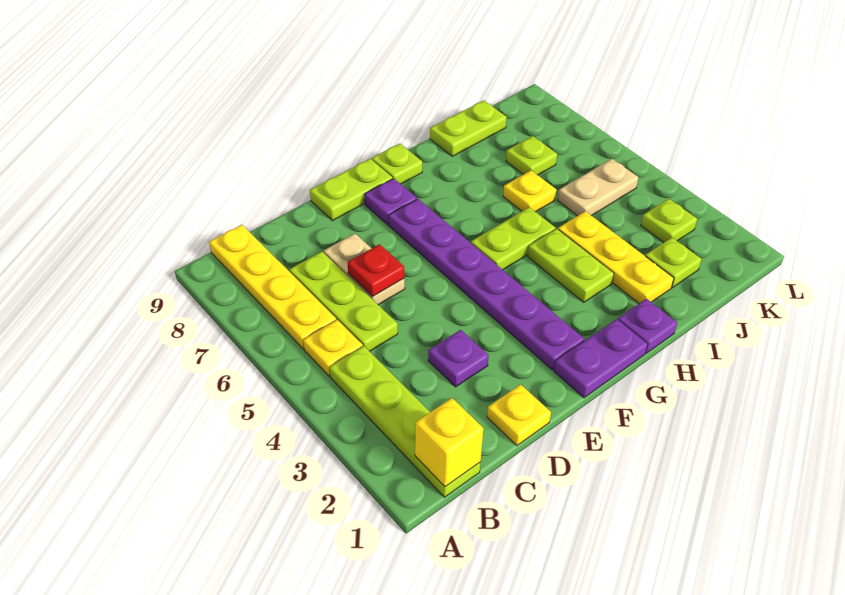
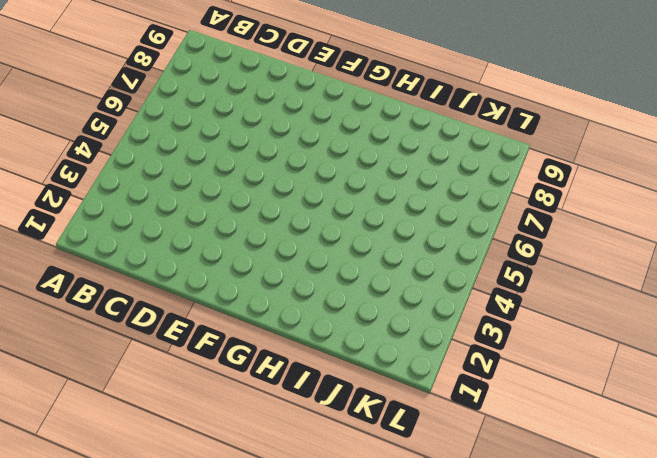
none -> lime plate B1:B4 level 1
none -> yellow plate B5 level 1
none -> yellow plate B6:B9 level 1

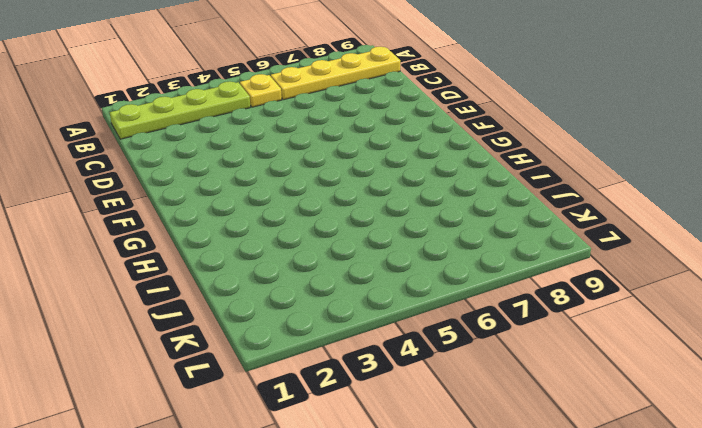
none -> lime plate C5:C7 level 1
none -> yellow plate D1 level 1
none -> purple plate D3 level 1

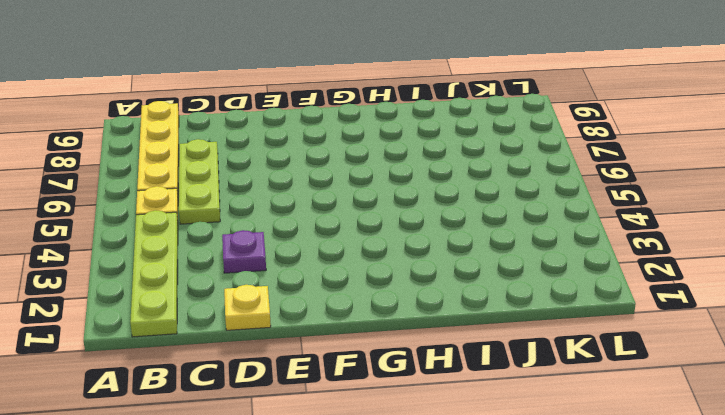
none -> tan plate D6:D7 level 1
none -> lime plate E9:F9 level 1
none -> purple plate F1:G1 level 1

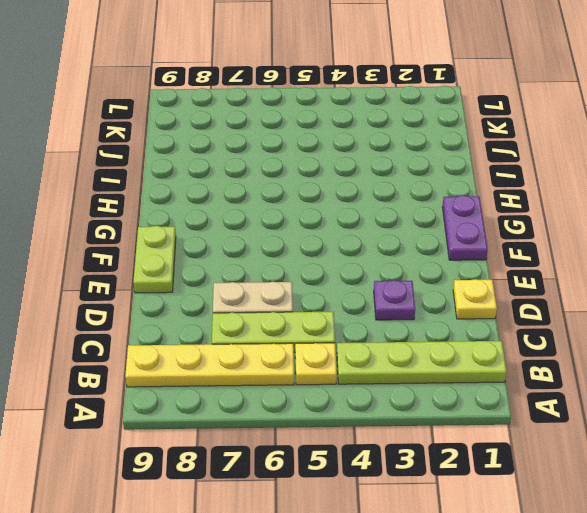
none -> purple plate F2:F7 level 1
none -> purple plate F8 level 1
none -> lime plate G5:H5 level 1

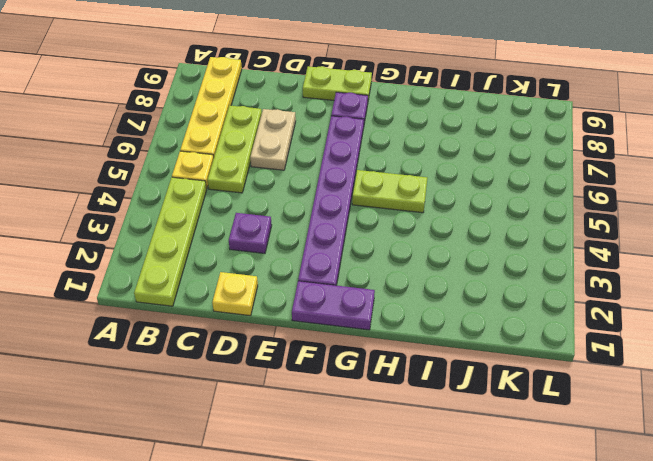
none -> lime plate G9 level 1
none -> purple plate H1 level 1
none -> lime plate H3:H4 level 1

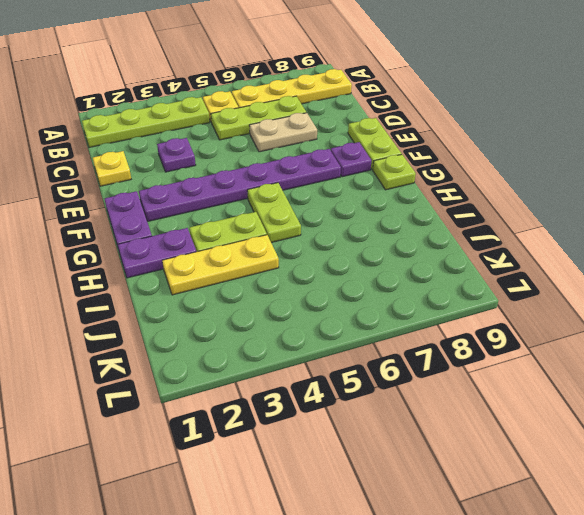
purple plate H1:H2 level 1 -> purple plate H1 level 1
none -> yellow plate I6 level 1
none -> lime plate I9:J9 level 1
none -> lime plate J2 level 1

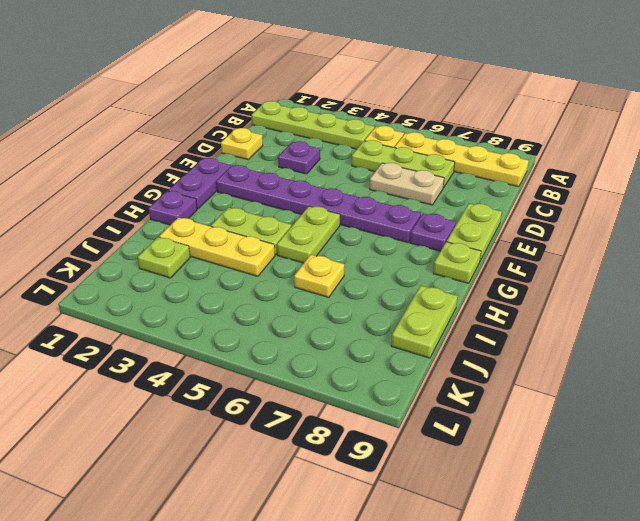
none -> tan plate J5:K5 level 1
none -> lime plate J7 level 1
none -> lime plate K3 level 1

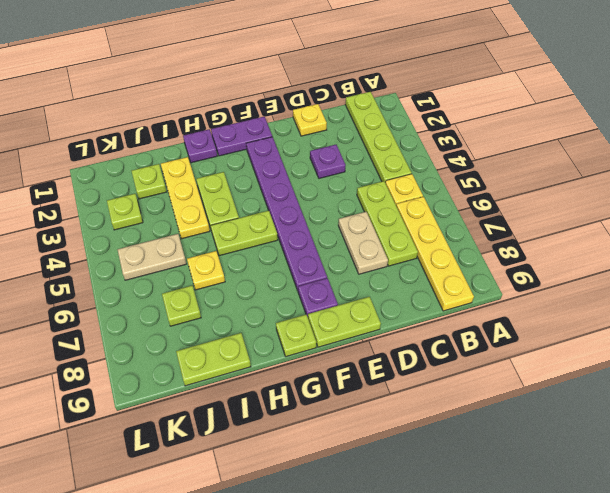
none -> yellow brick B1 level 2
none -> red plate D6 level 2

